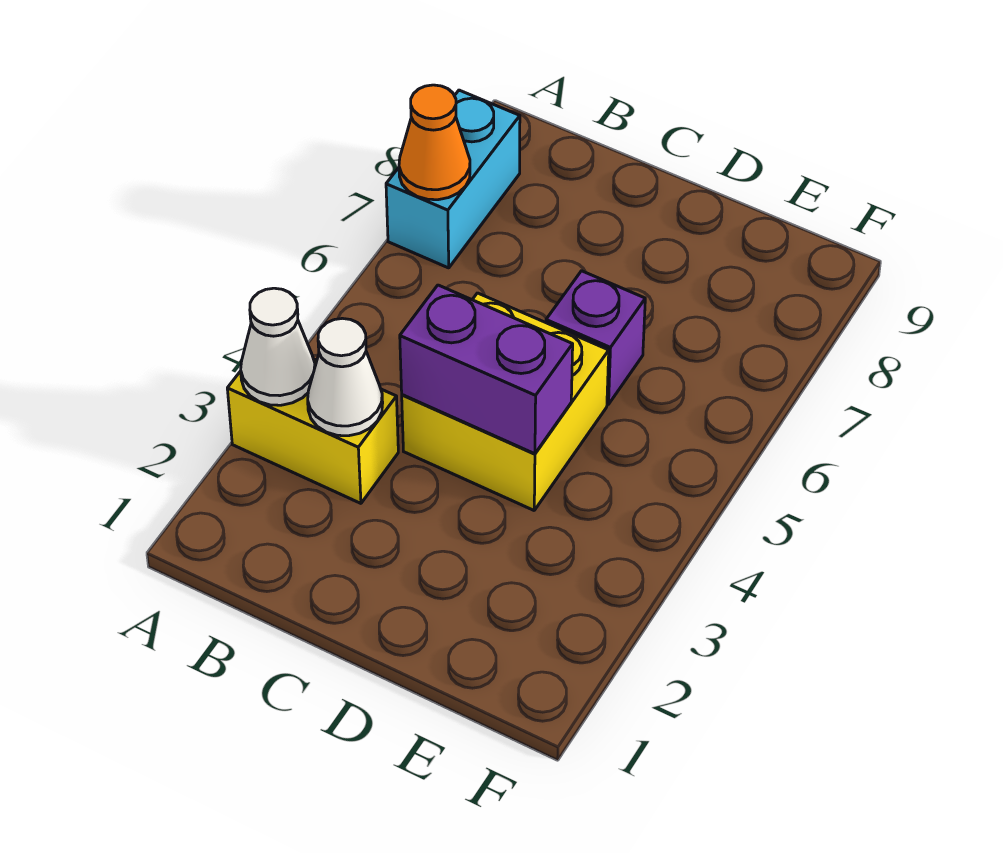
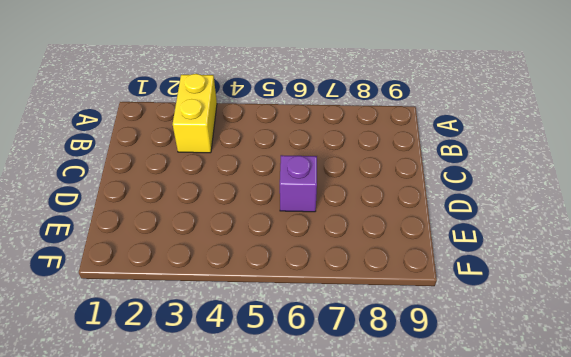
none -> cyan brick A7:A8 level 1
none -> yellow brick C4:D5 level 1

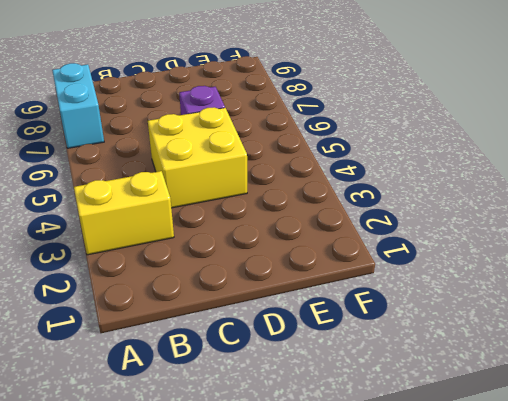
none -> white cone A3 level 2
none -> orange cone A7 level 2

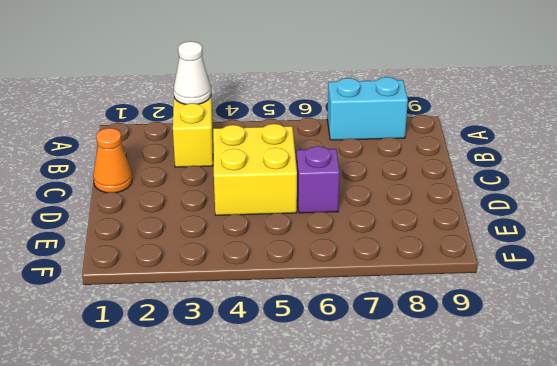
orange cone C1 level 1 -> orange cone A7 level 2
none -> white cone B3 level 2
none -> purple brick C4:D4 level 2

